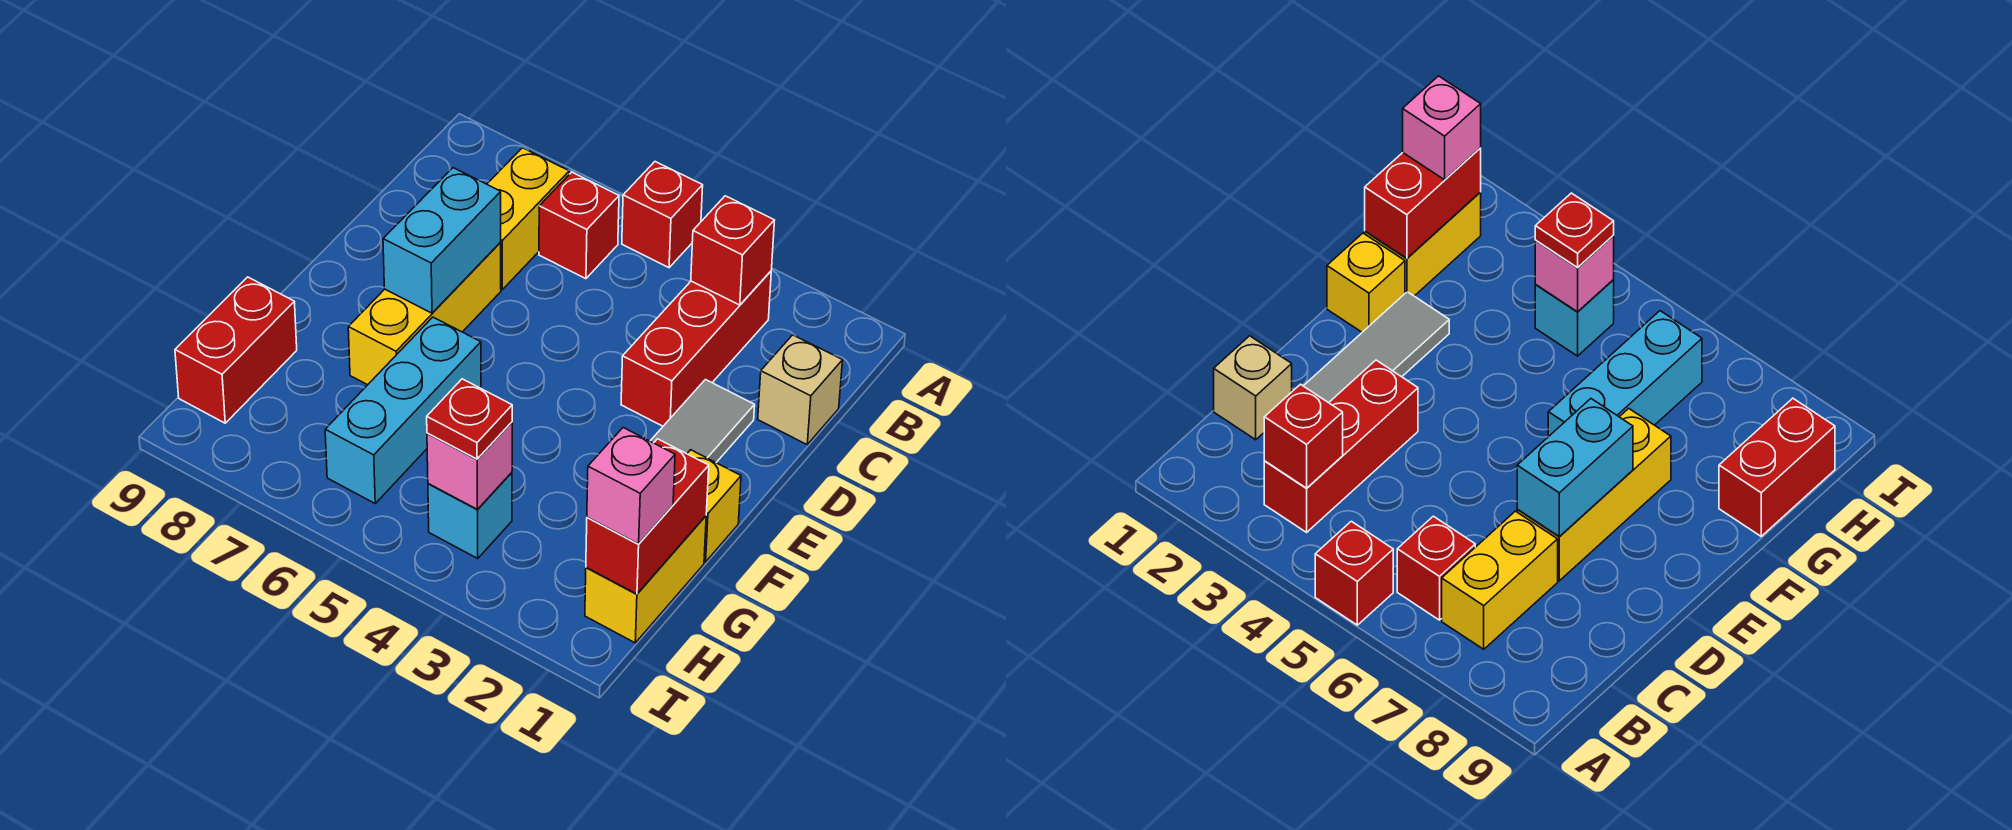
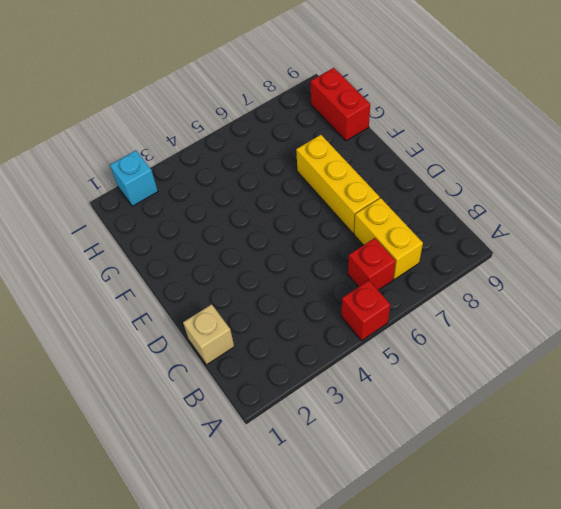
cyan brick I2 level 1 -> cyan brick H4 level 1
none -> red brick B3:D3 level 1
none -> grey tile D2:F2 level 1
none -> yellow brick F1 level 1

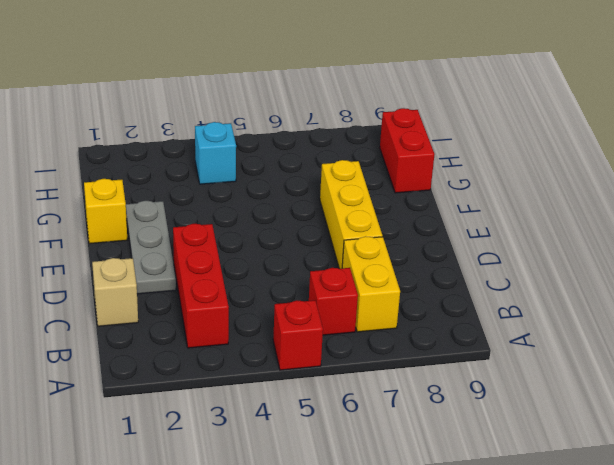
grey plate D2:F2 level 1 -> grey tile D2:F2 level 1
none -> cyan brick F6:H6 level 1
none -> yellow brick G1:H1 level 1
none -> red brick B3 level 2

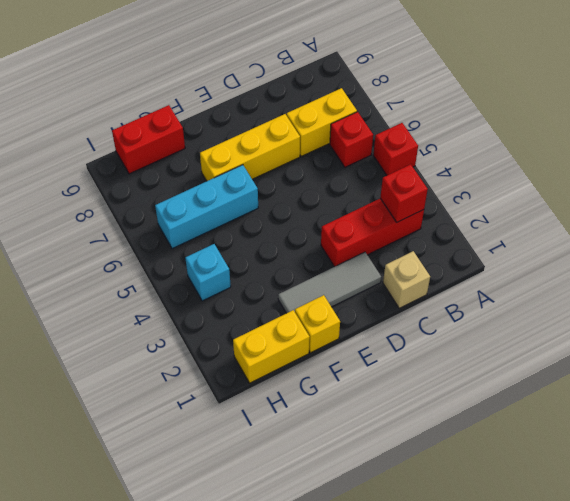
none -> cyan brick D7:E7 level 2
none -> red brick G1:H1 level 2
none -> pink brick H4 level 2

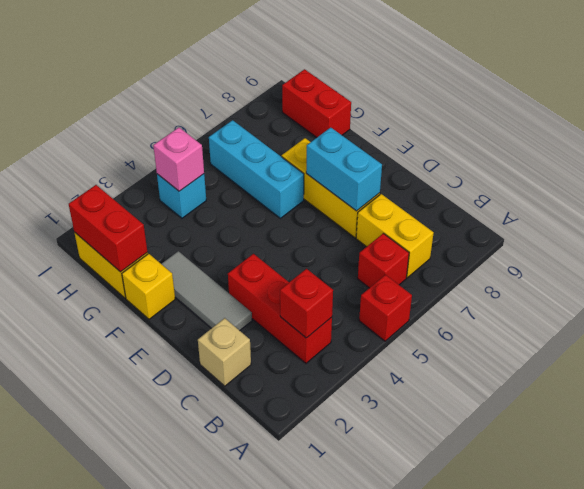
none -> pink brick H1 level 3
none -> red plate H4 level 3

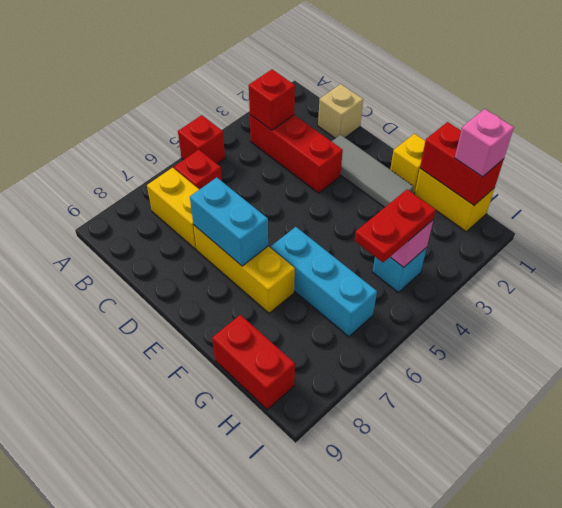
red plate H4:H5 level 3 -> red plate H4 level 3

